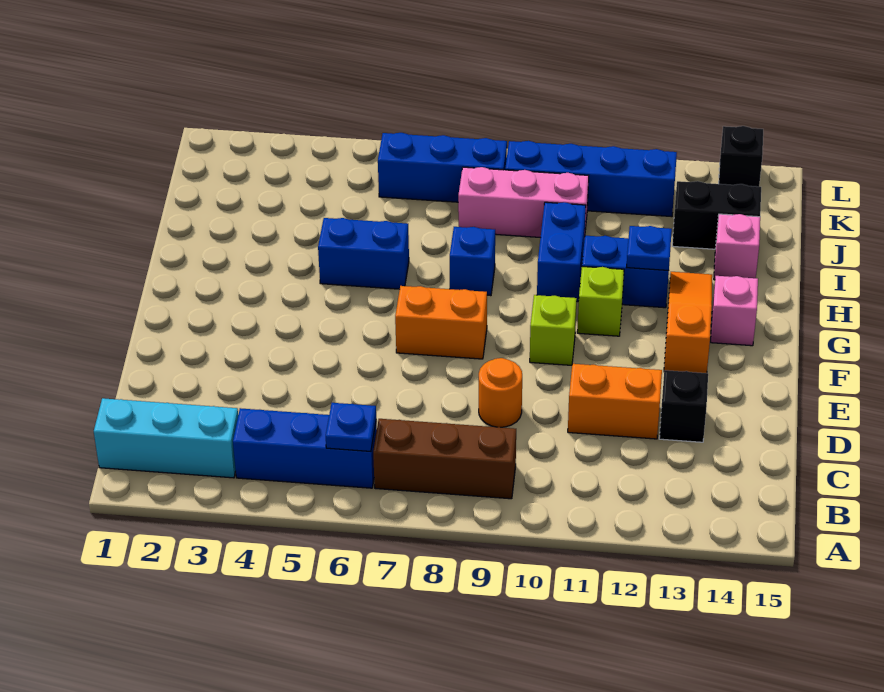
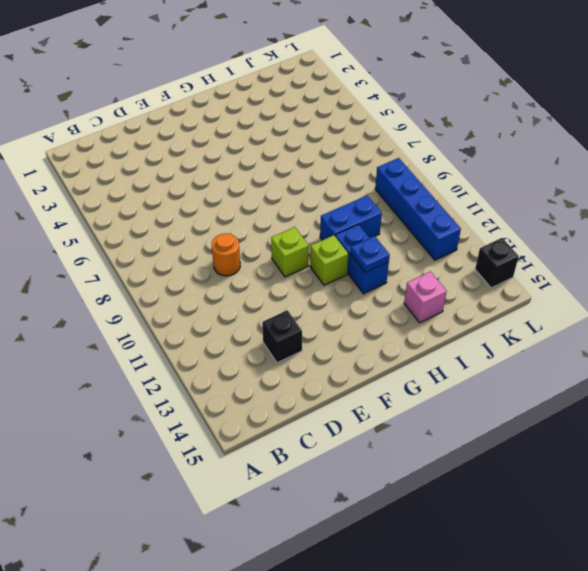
none -> cyan brick B1:B3 level 1
none -> blue brick B4:B6 level 1
none -> brown brick B7:B9 level 1

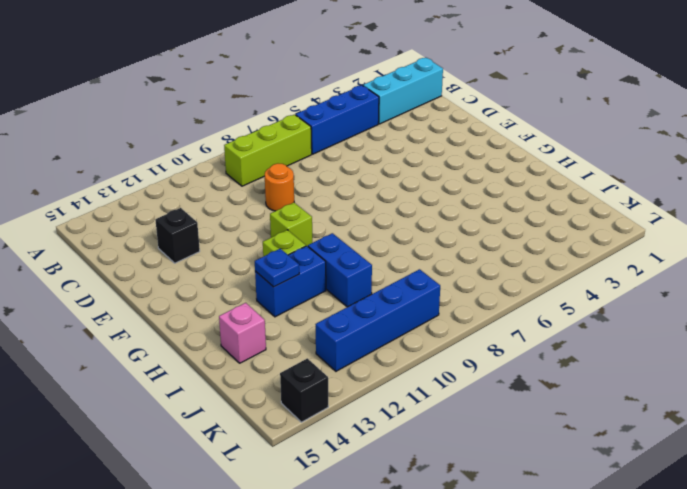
lime brick B7:B9 level 1 -> brown brick B7:B9 level 1
none -> orange brick D11:D12 level 1
none -> orange brick F7:F8 level 1
none -> orange slope F13:H13 level 1 top F

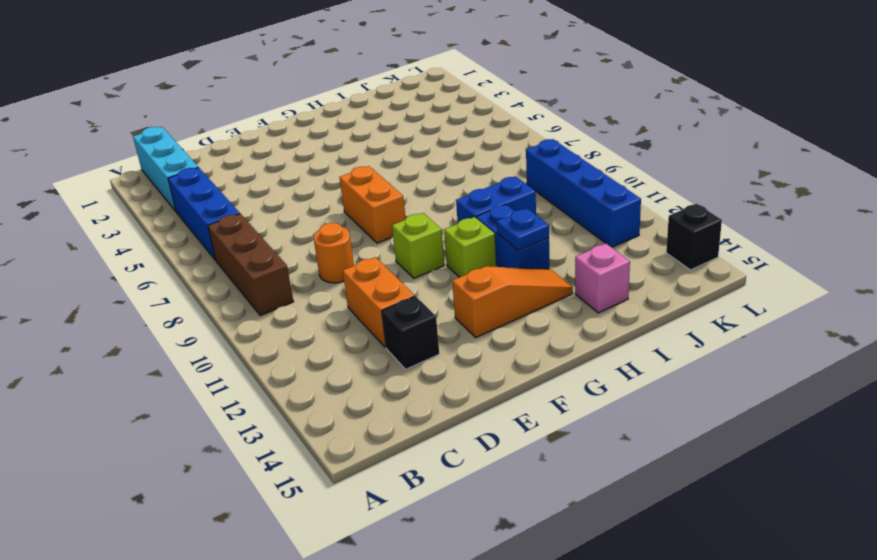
none -> pink brick G14 level 1
none -> blue brick H5:H6 level 1
none -> blue brick H8 level 1

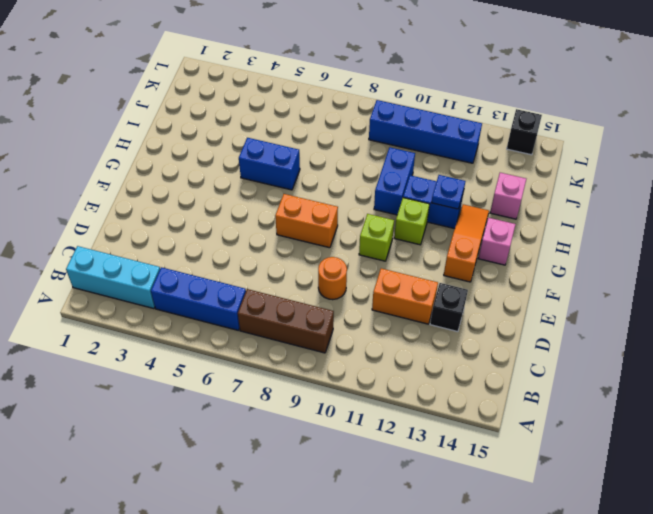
none -> blue brick H8 level 1
none -> pink brick J8:J10 level 1
none -> black brick J13:J14 level 1

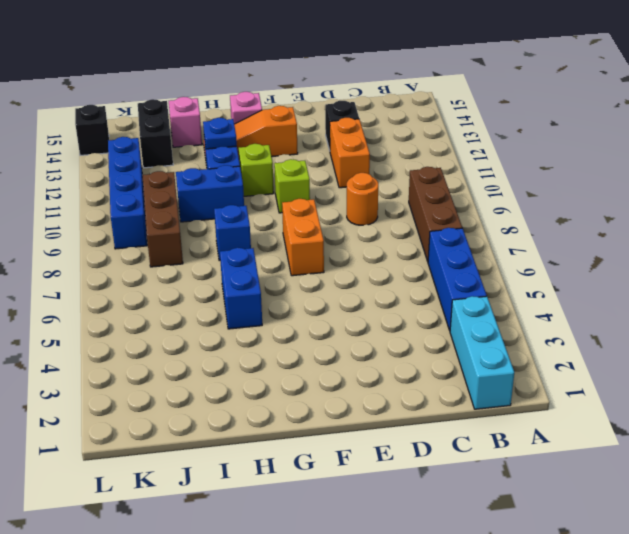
brown brick J8:J10 level 1 -> pink brick J8:J10 level 1
none -> blue brick K6:K8 level 1
none -> blue plate B6 level 2

